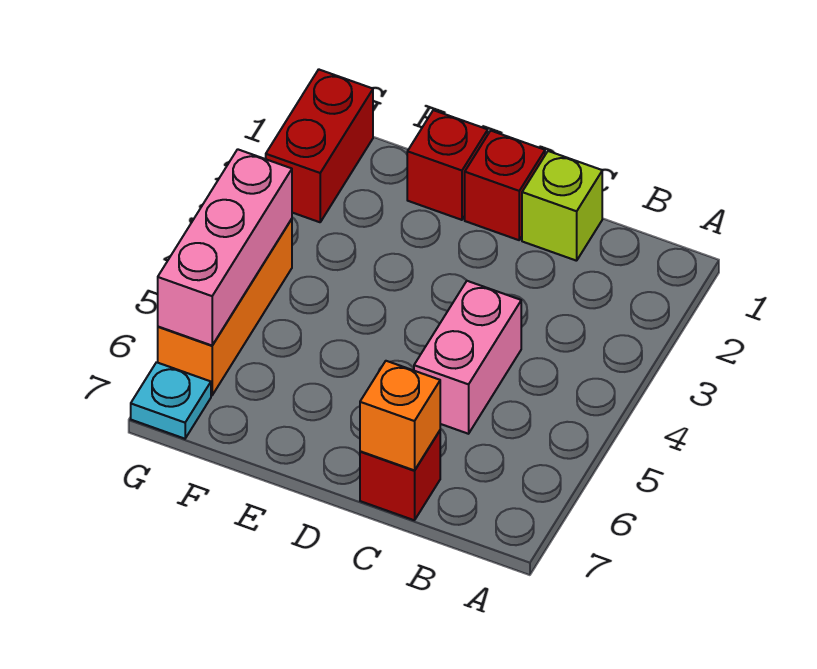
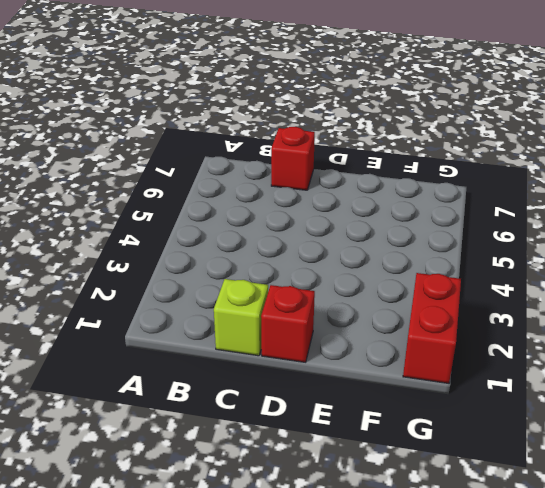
none -> pink brick C4:C5 level 1
none -> red brick E1 level 1

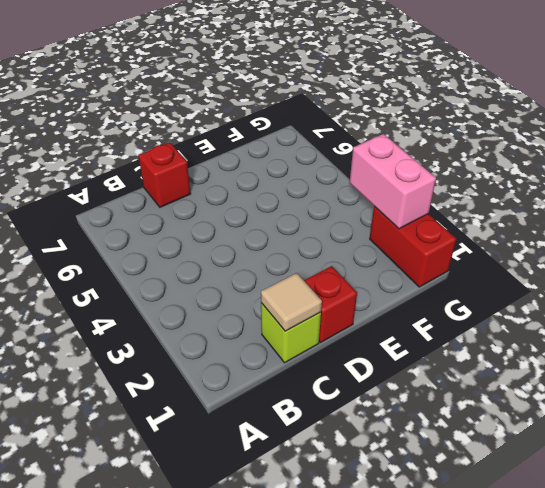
tan tile C1 level 2 -> none
pink brick G2:G3 level 2 -> pink brick C4:C5 level 1
none -> red brick E1 level 1
none -> orange brick G4:G6 level 1

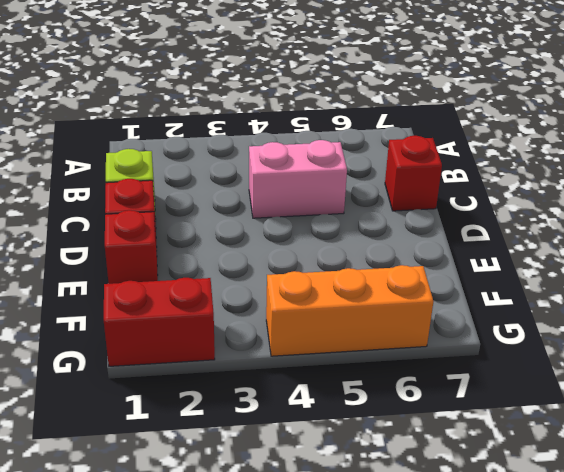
none -> cyan plate G7 level 1
none -> orange brick C7 level 2

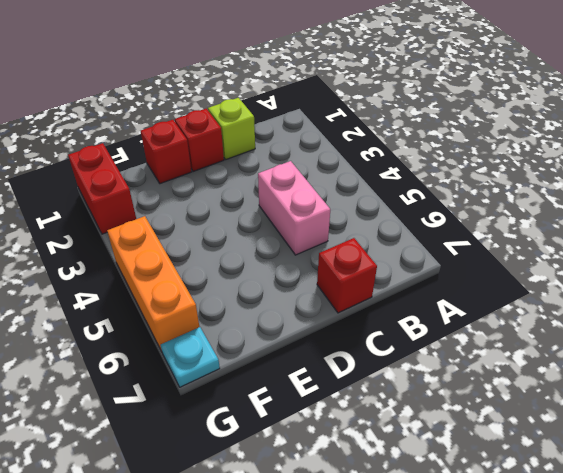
none -> orange brick C7 level 2
none -> pink brick G4:G6 level 2

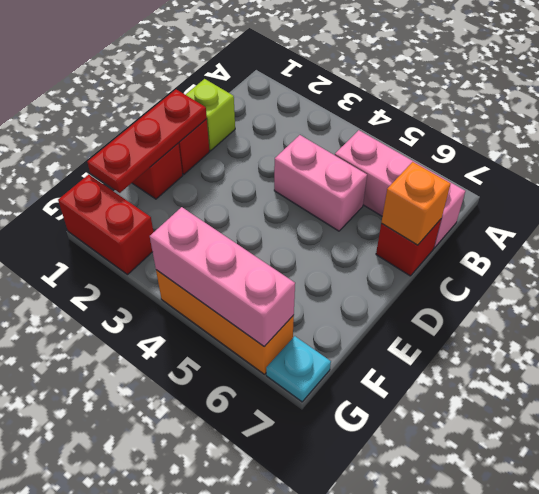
pink brick B5:B7 level 1 -> none
red plate D1:F1 level 2 -> none

